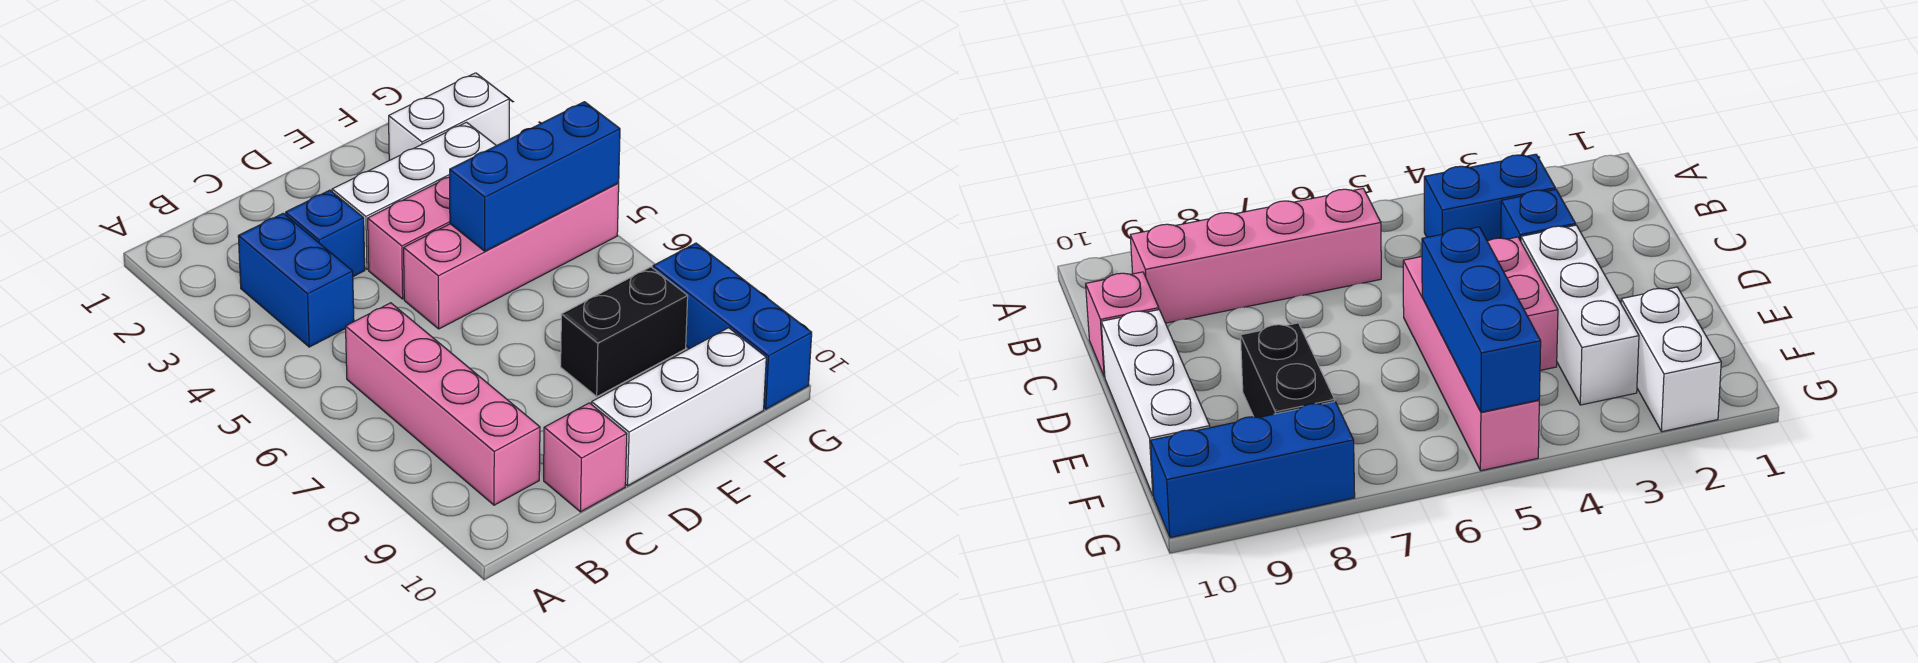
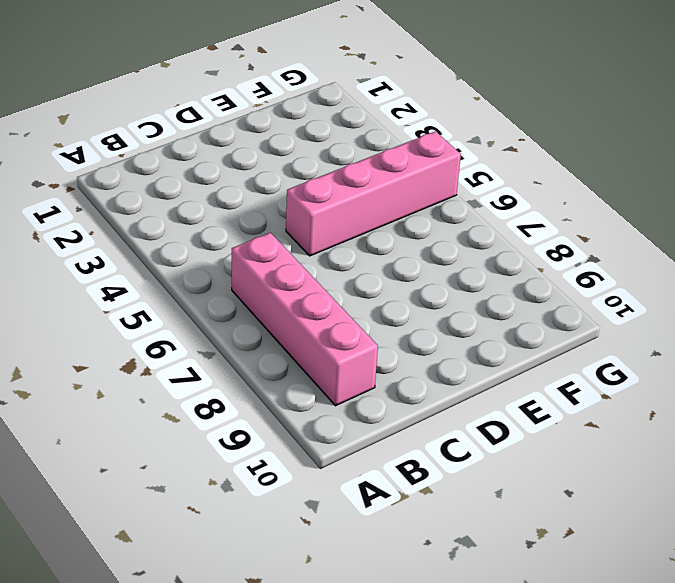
none -> blue brick B3:B4 level 1
none -> blue brick C3 level 1
none -> pink brick C10 level 1

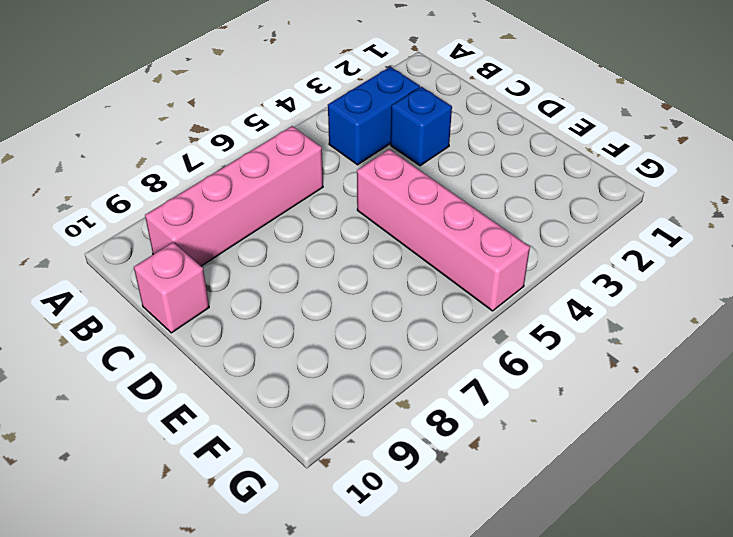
none -> white brick D3:F3 level 1
none -> pink brick D4:E4 level 1
none -> white brick D10:F10 level 1

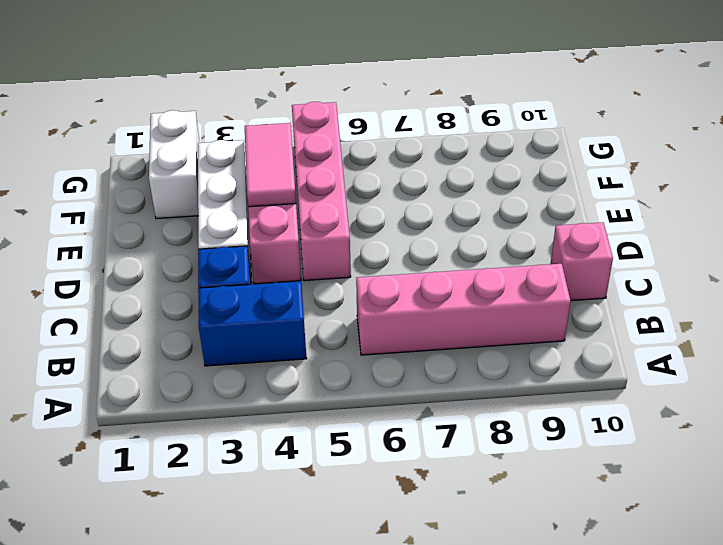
pink tile E4:F4 level 2 -> none
none -> white brick D10:F10 level 1
none -> black brick E8:F8 level 1
none -> blue brick G8:G10 level 1

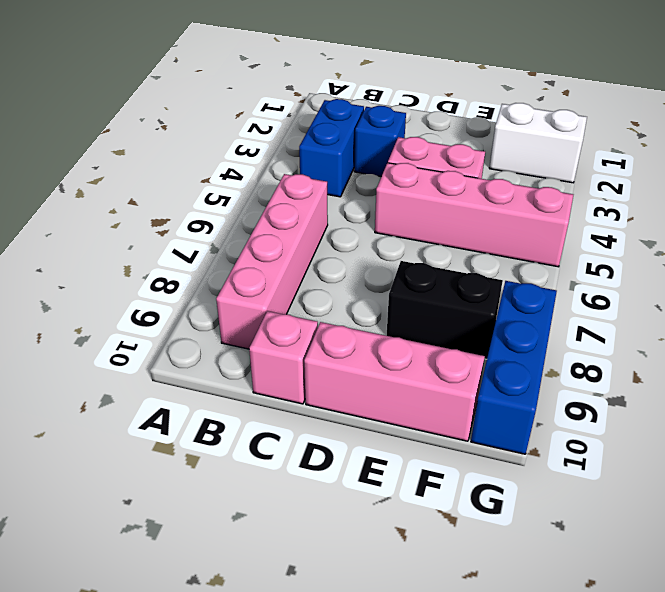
pink brick D10:F10 level 1 -> white brick D10:F10 level 1
none -> white brick D3:F3 level 1
none -> blue brick E5:G5 level 2

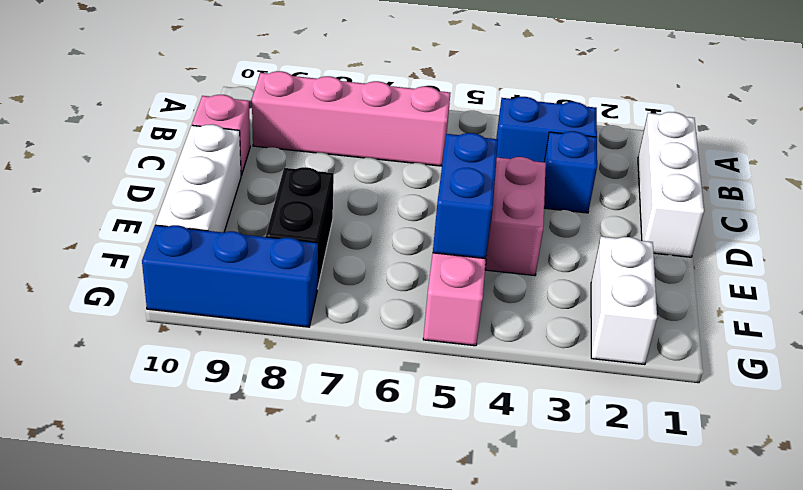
white brick B1:D1 level 1 -> white brick D3:F3 level 1
blue brick E5:F5 level 2 -> blue brick E5:G5 level 2

